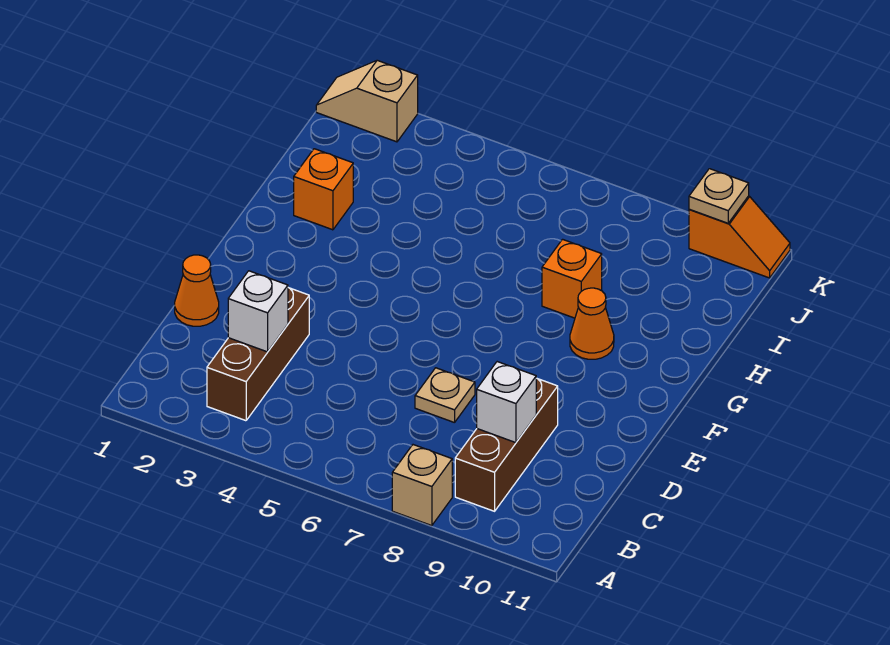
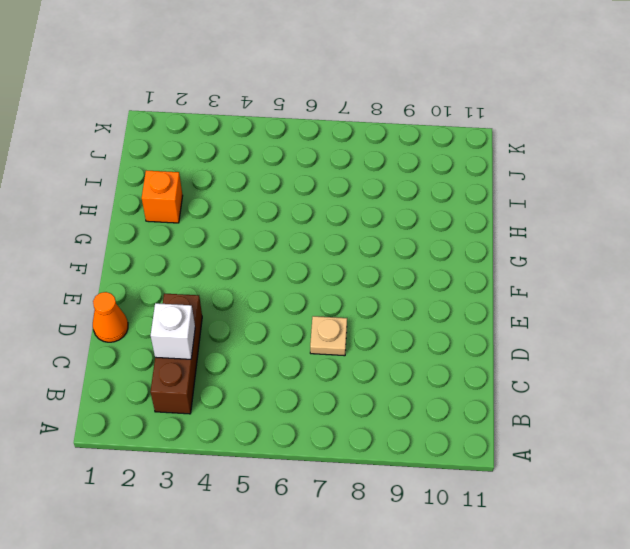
none -> tan brick A8 level 1
none -> brown brick B9:D9 level 1
none -> orange cone G9 level 1

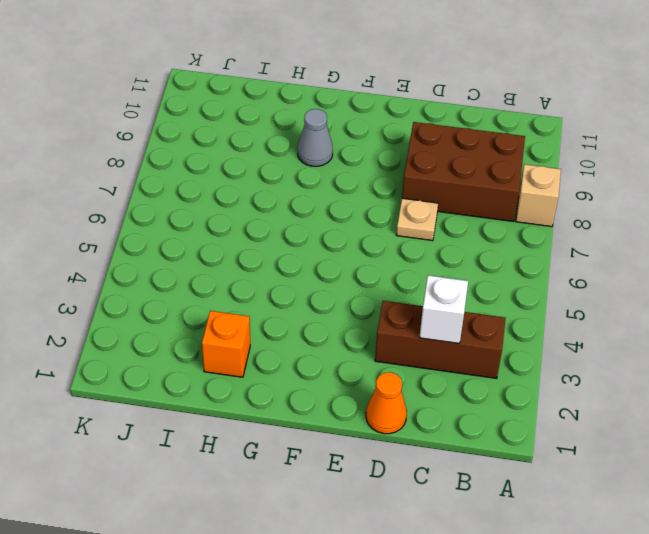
brown brick B8:D9 level 1 -> brown brick B9:D9 level 1
grey cone G9 level 1 -> orange cone G9 level 1
none -> orange brick H8 level 1
none -> tan slope K1:K2 level 1 top 2
none -> orange slope K10:K11 level 1 top 10

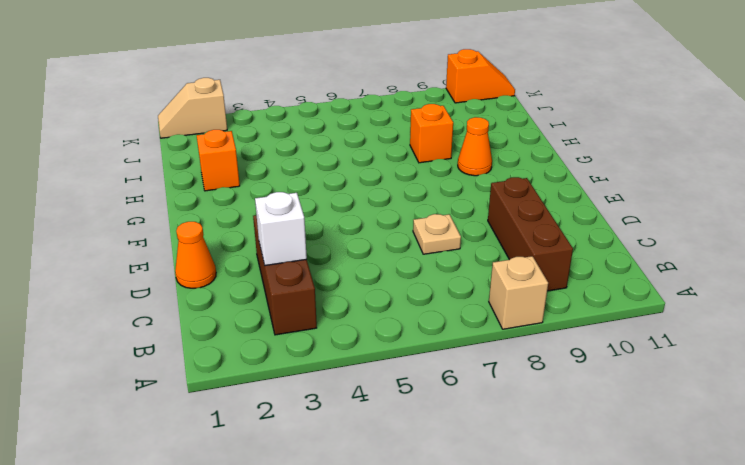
none -> white brick C9 level 2
none -> tan plate K10 level 2

